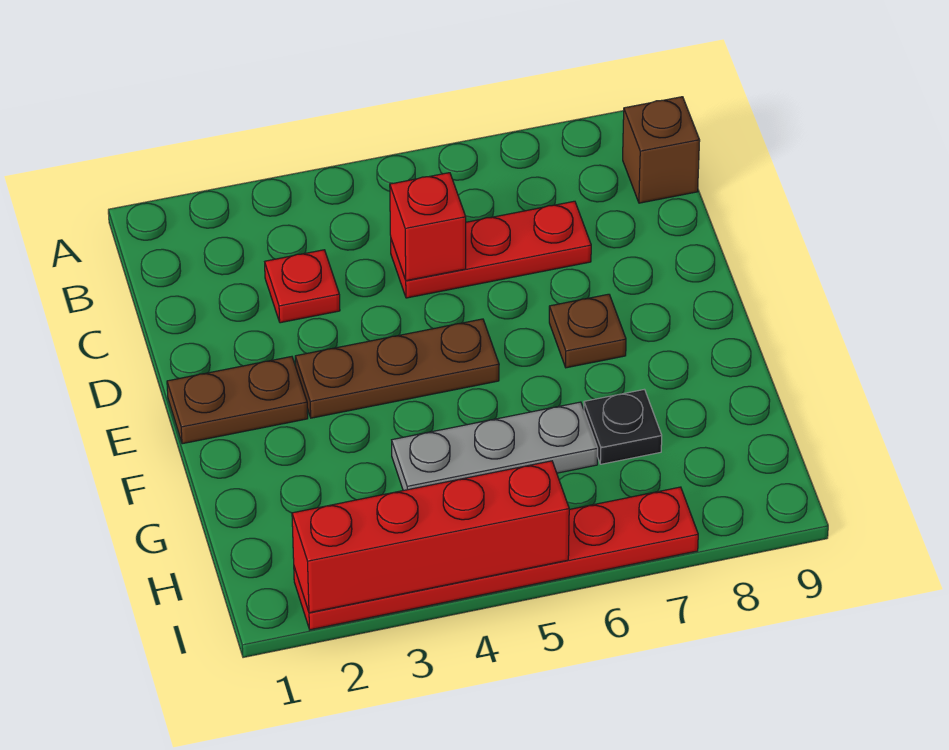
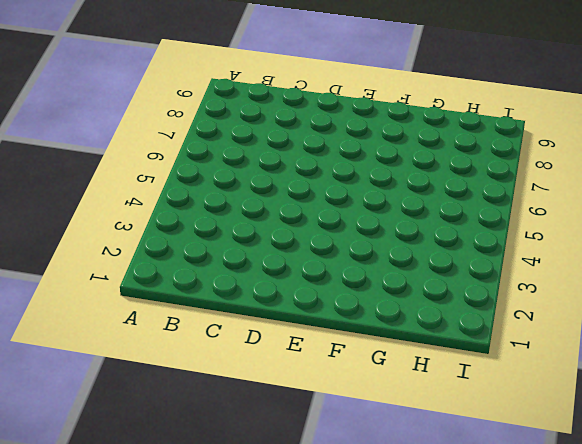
none -> brown brick B9 level 1
none -> red plate C3 level 1

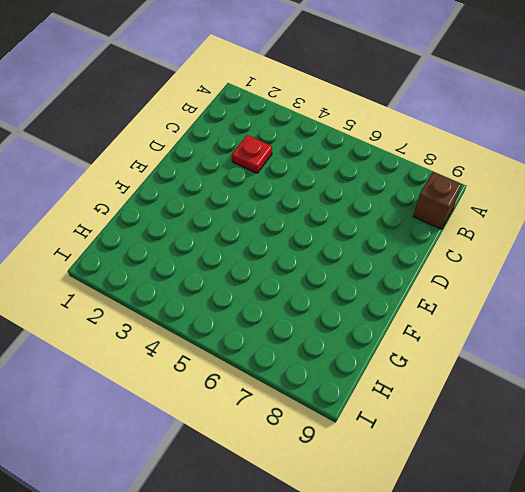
none -> red plate C5:C7 level 1
none -> brown plate E1:E2 level 1

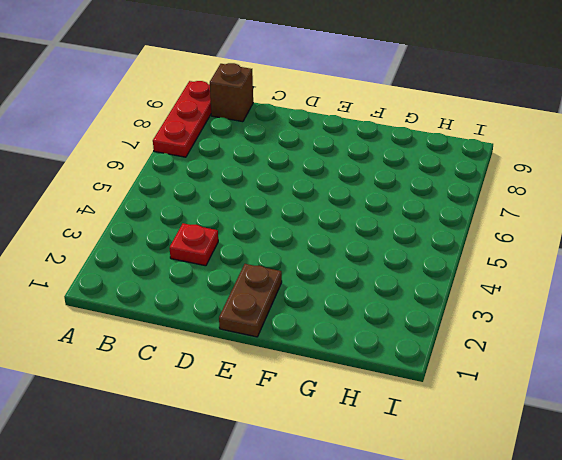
red plate A7:A9 level 1 -> red plate C5:C7 level 1
none -> brown plate E3:E5 level 1
none -> brown plate E7 level 1

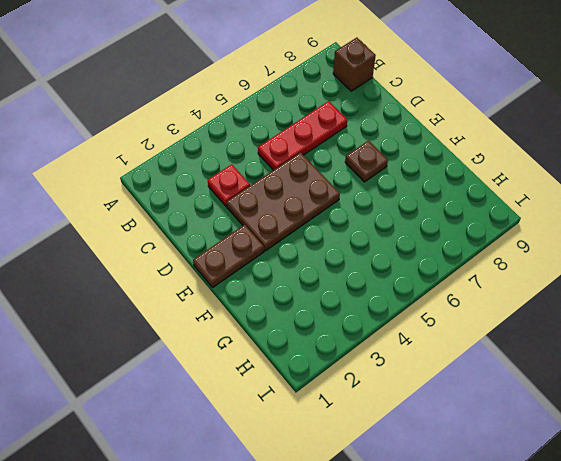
brown plate D3:E5 level 1 -> brown plate E3:E5 level 1
none -> grey plate G4:G6 level 1
none -> black plate G7 level 1

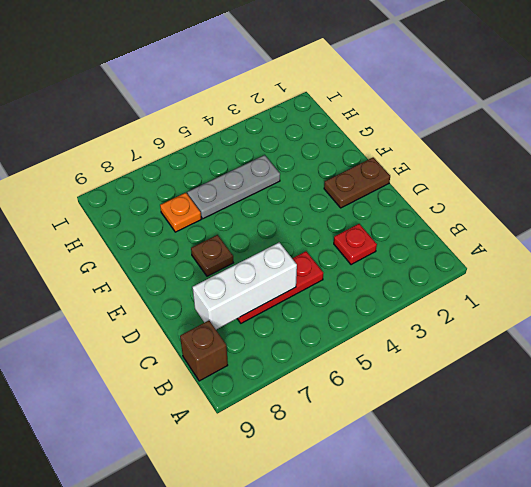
white brick C6:C8 level 2 -> none
orange plate G7 level 1 -> black plate G7 level 1
none -> brown plate E3:E5 level 1
none -> red plate I2:I7 level 1

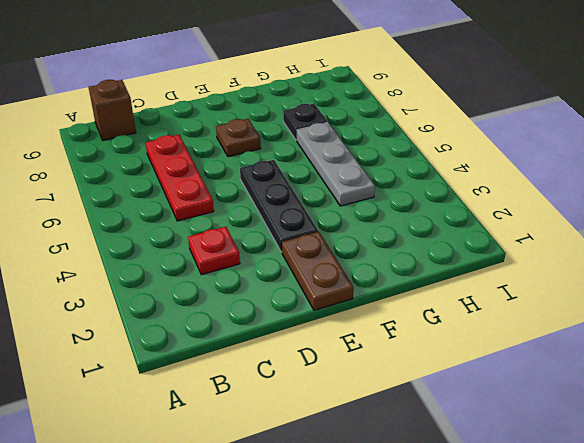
black plate E3:E5 level 1 -> brown plate E3:E5 level 1
none -> red plate I2:I7 level 1
none -> red brick C5 level 2

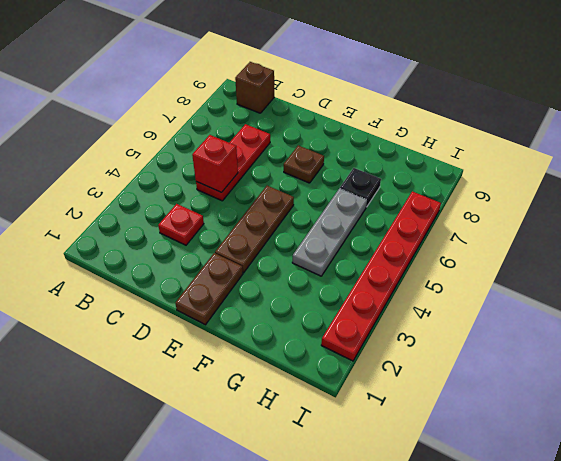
none -> red brick I2:I5 level 2

